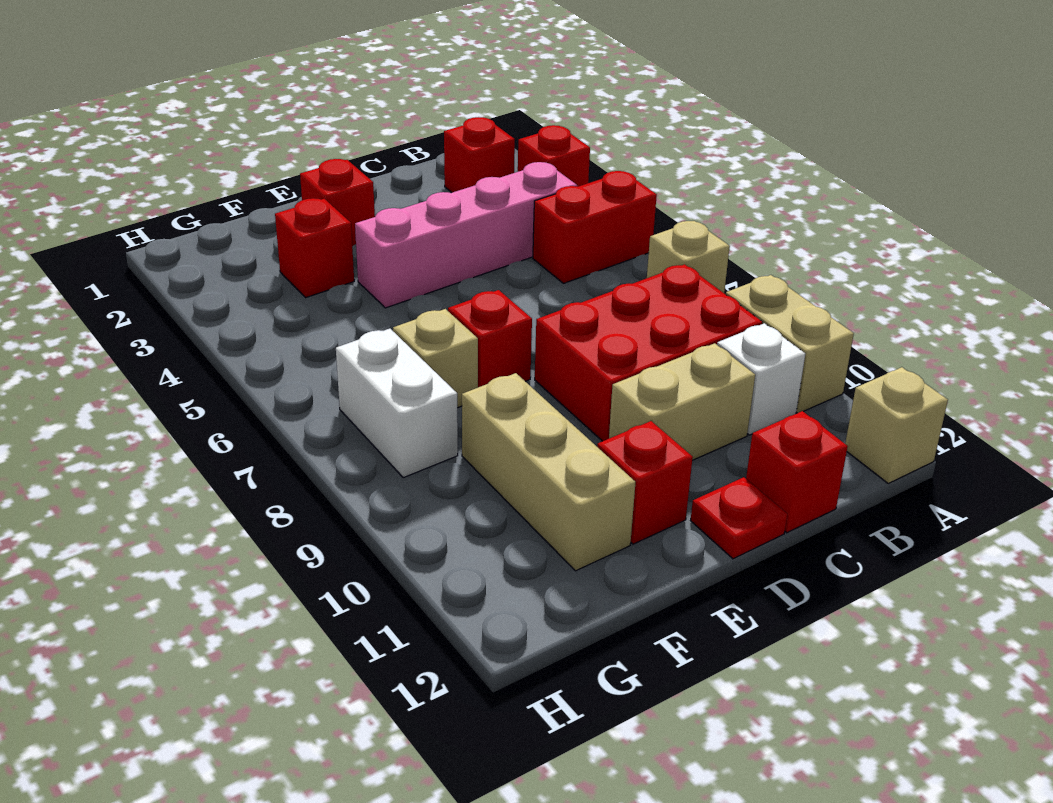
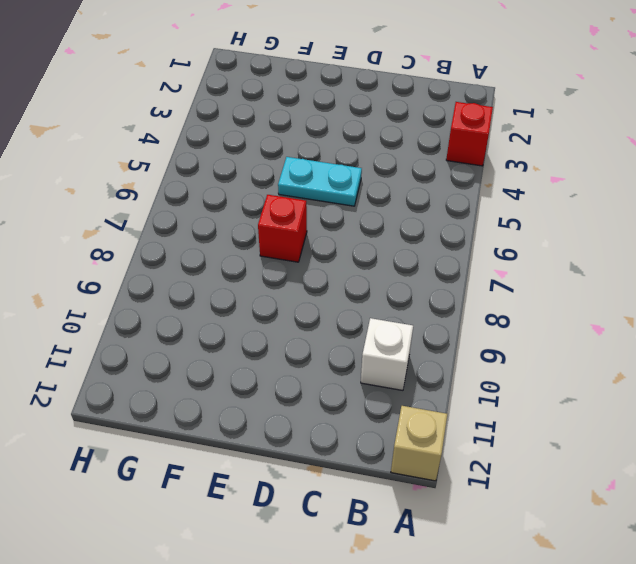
cyan plate D5:E5 level 1 -> none
none -> red brick A5:B5 level 1
none -> tan brick A7 level 1
none -> tan brick A9:A10 level 1

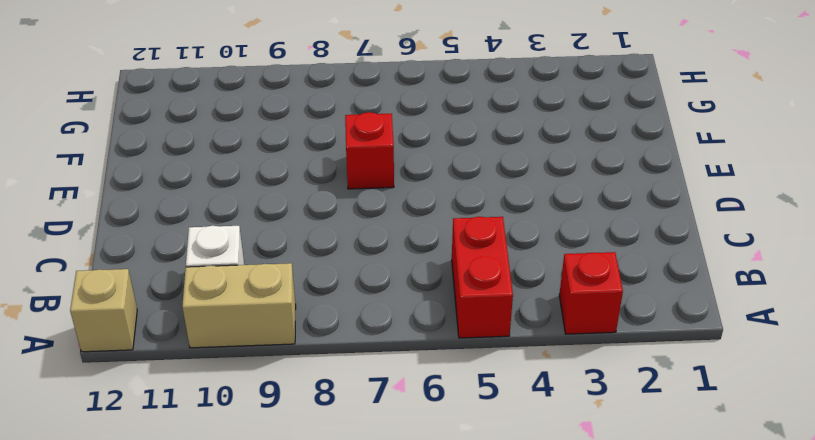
none -> tan brick A7 level 1
none -> red brick B2 level 1
none -> pink brick B4:E4 level 1

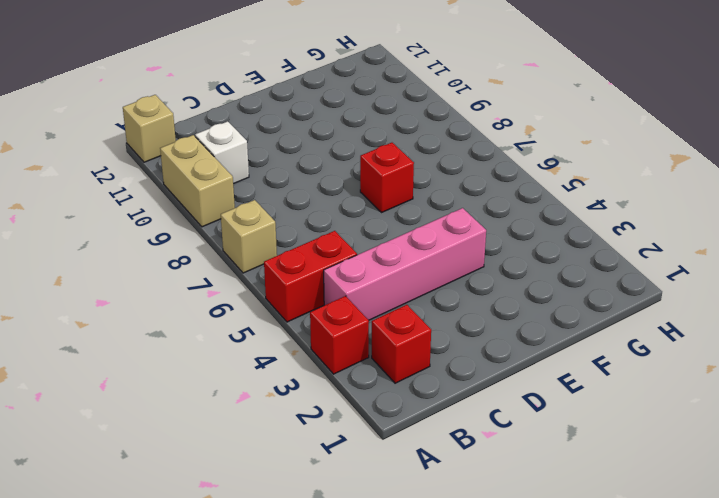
none -> red brick B8:D9 level 1
none -> tan brick C10:D10 level 1
none -> red brick C12 level 1

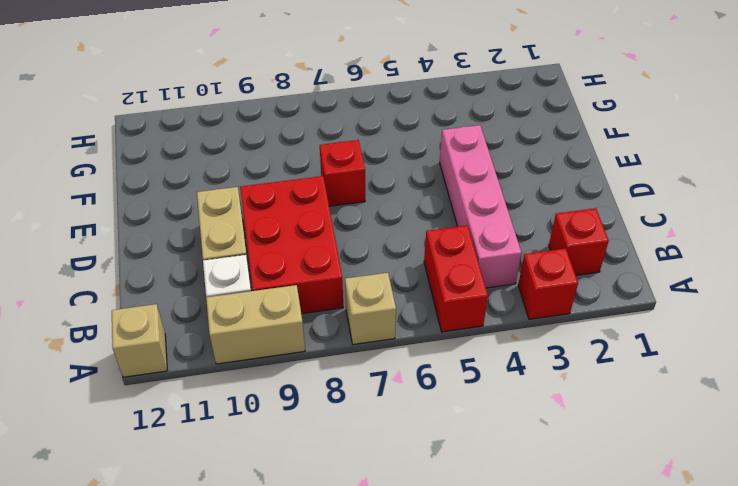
none -> red brick C12 level 1
none -> red plate D12 level 1
none -> red brick E2 level 1

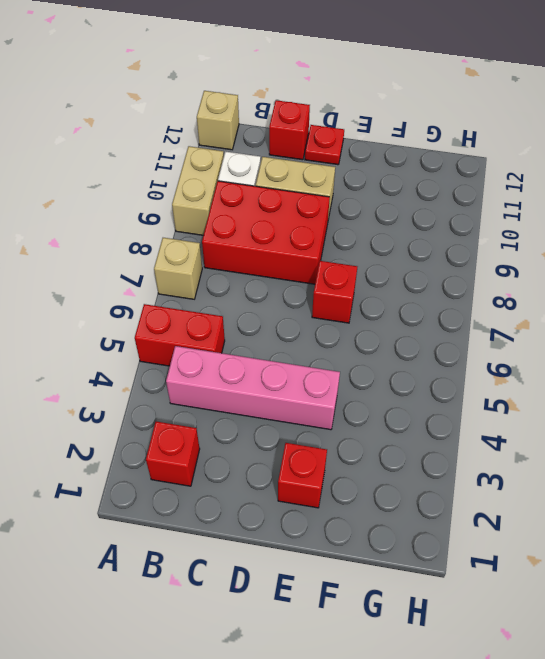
none -> red brick A3 level 1
none -> red brick E11 level 1
none -> red brick F3 level 1

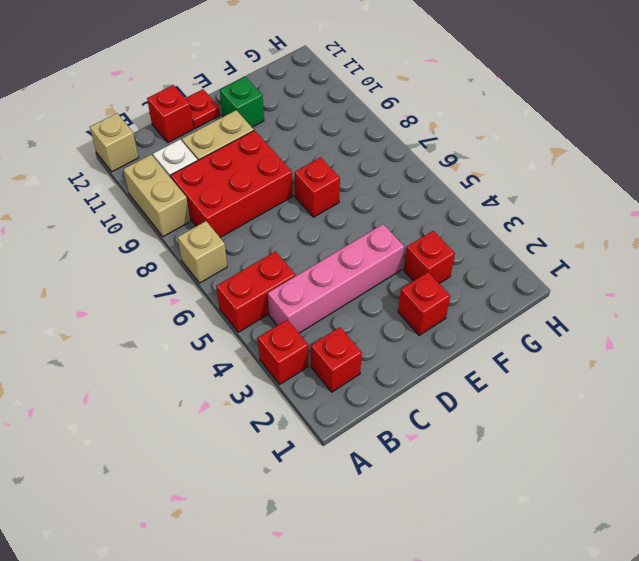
green brick E11 level 1 -> red brick E11 level 1
none -> tan brick F7 level 1
none -> tan brick F9:F11 level 1
none -> white brick G7:G8 level 1

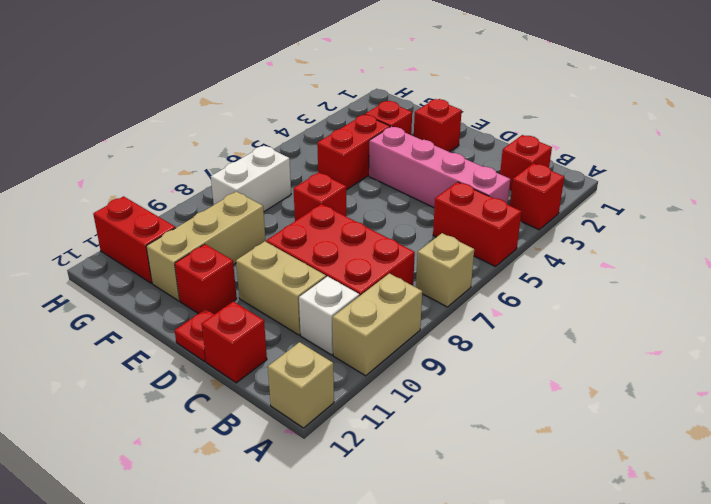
red brick F4:F5 level 1 -> none
red brick G11:H11 level 1 -> none
none -> tan brick F7 level 1

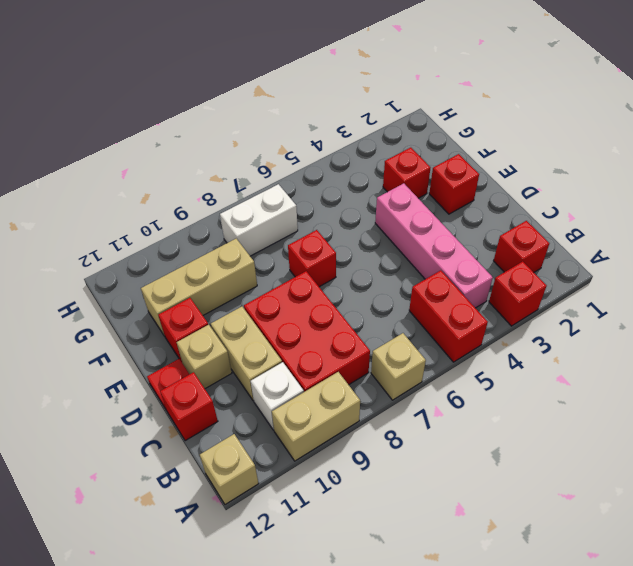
tan brick D11 level 1 -> tan brick F7 level 1

